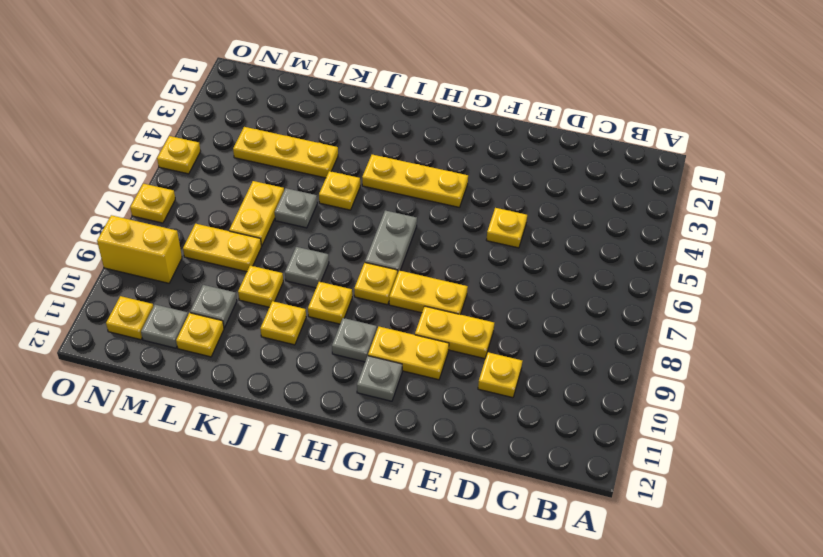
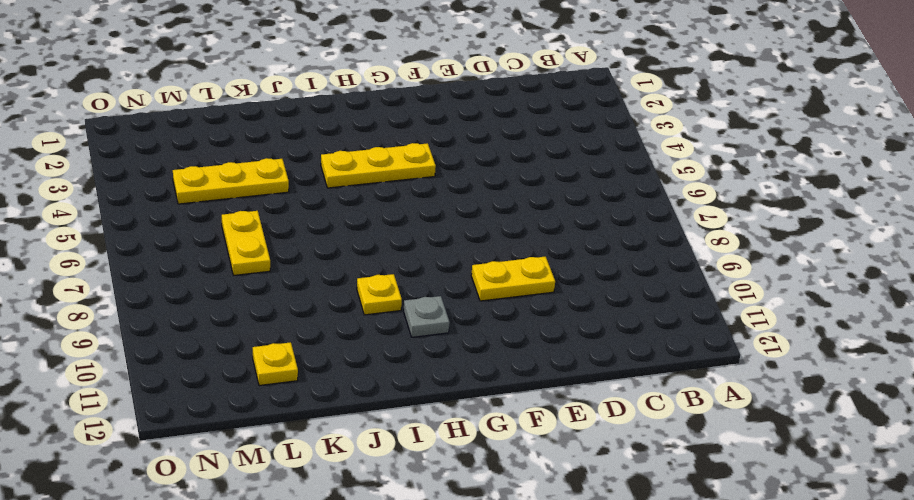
none -> yellow plate D10 level 1
none -> yellow plate E5 level 1
none -> yellow plate F8:G8 level 1

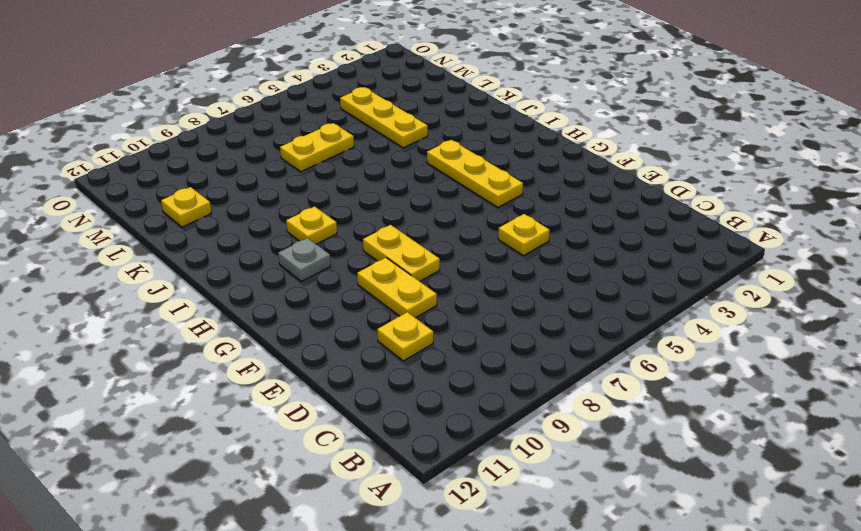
none -> yellow plate F10:G10 level 1
none -> grey plate G11 level 1
none -> grey plate H6:H7 level 1

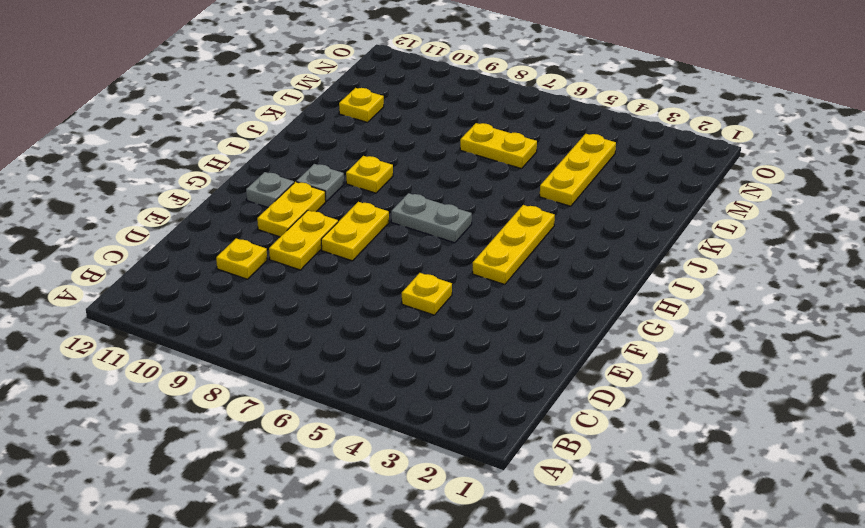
none -> yellow plate H8 level 1
none -> yellow plate J5 level 1
none -> grey plate J8 level 1

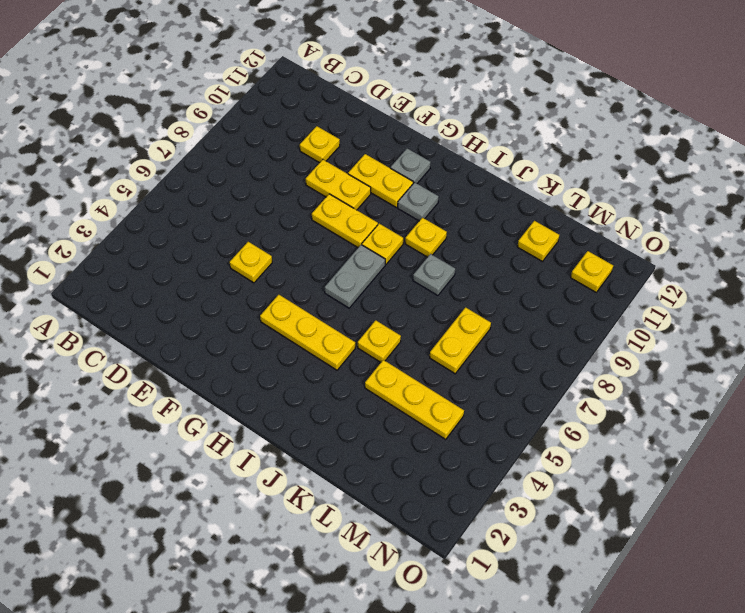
none -> yellow plate J10 level 1
none -> grey plate K6 level 1
none -> yellow plate K9 level 1

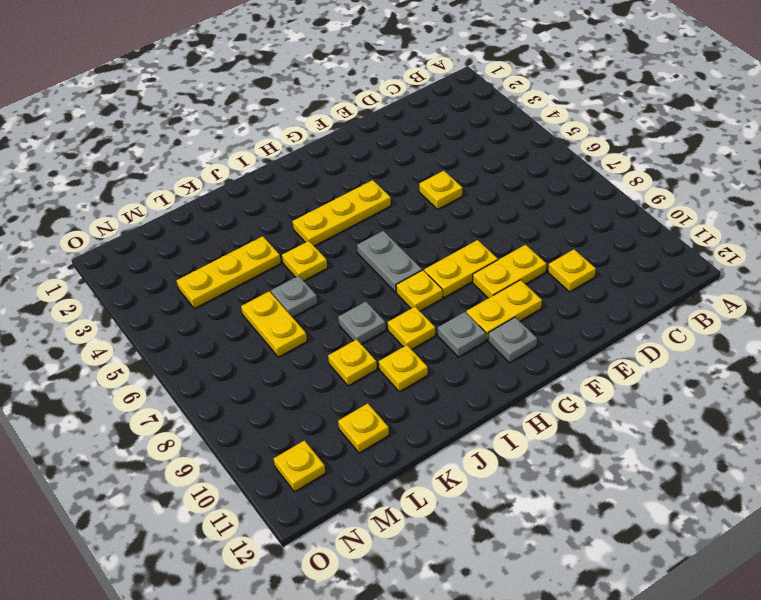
none -> yellow plate L8:M8 level 1
none -> grey plate L10 level 1
none -> grey plate M11 level 1

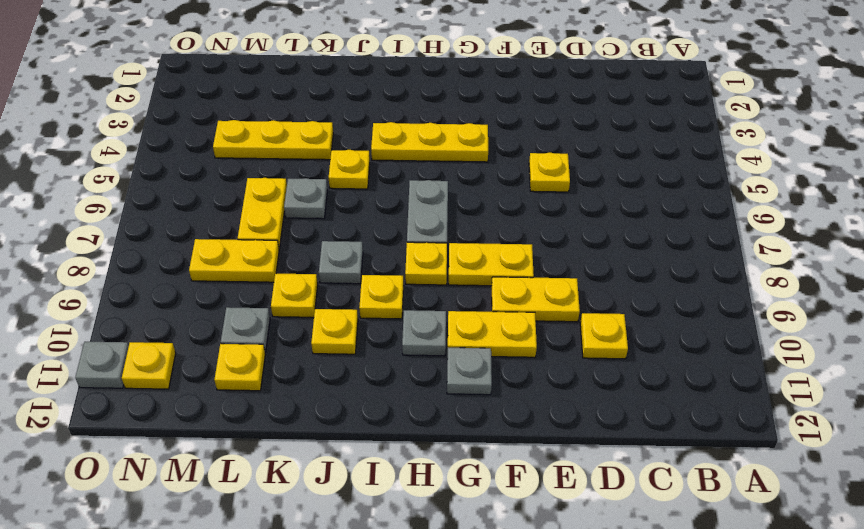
grey plate O11 level 1 -> grey plate M11 level 1
none -> yellow brick N9:O9 level 1
none -> yellow plate O5 level 1
none -> yellow plate O7 level 1

